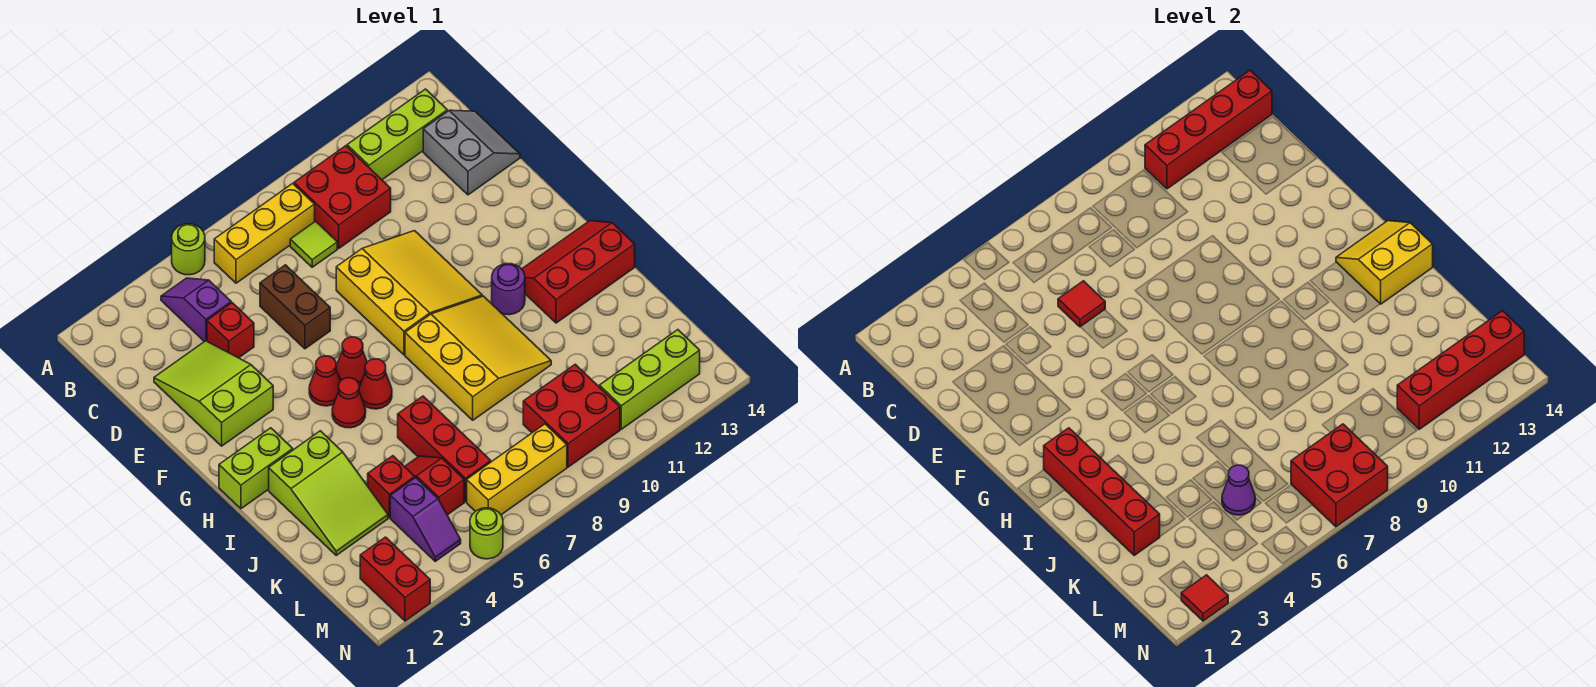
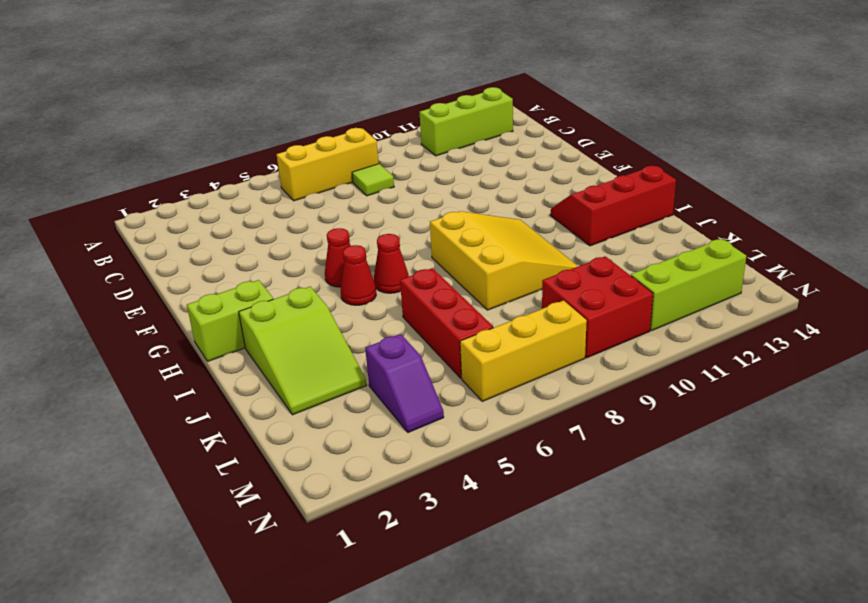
none -> lime round brick A5 level 1
none -> purple slope B4:C4 level 1 top C
none -> red brick B9:C10 level 1
none -> grey slope C13:D14 level 1 top 13

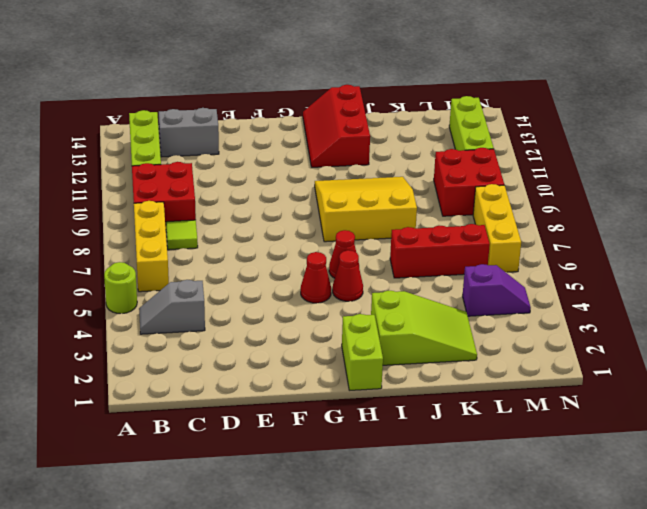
grey slope B4:C4 level 1 top C -> purple slope B4:C4 level 1 top C
none -> lime slope D2:F3 level 1 top F
none -> red brick D4 level 1
none -> brown brick D6:E6 level 1
none -> yellow slope E8:G10 level 1 top 8

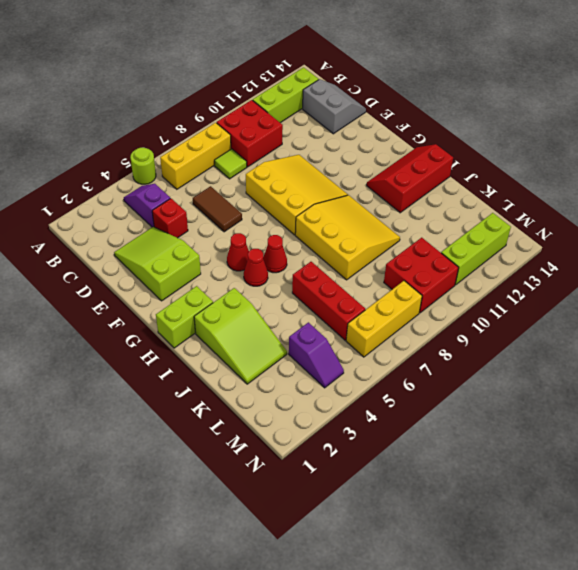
brown tile D6:E6 level 1 -> brown brick D6:E6 level 1
none -> red cone G6 level 1
none -> purple round brick H11 level 1
none -> red brick K4 level 1
none -> red slope K5:L5 level 1 top L

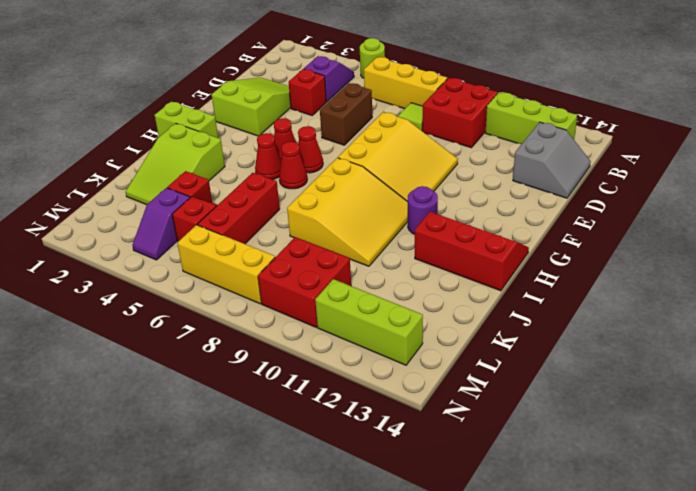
none -> red brick M2:N2 level 1
none -> lime round brick N5 level 1
none -> red brick B11:B14 level 2
none -> red tile D6 level 2

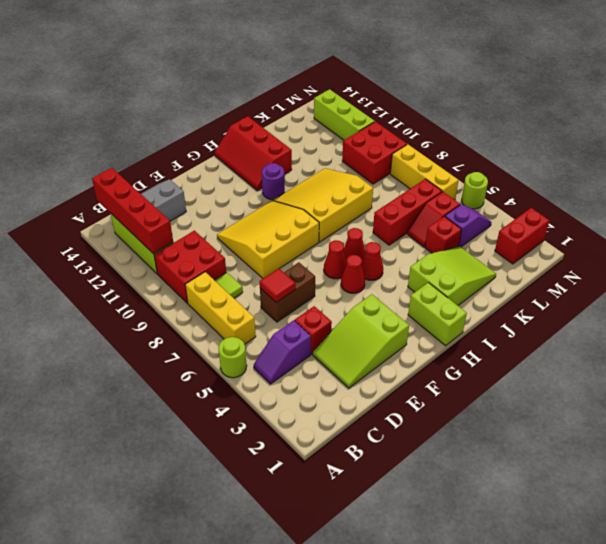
none -> red brick H2:K2 level 2
none -> yellow slope H13:I14 level 2 top I
none -> purple cone L5 level 2
none -> red brick M7:N8 level 2

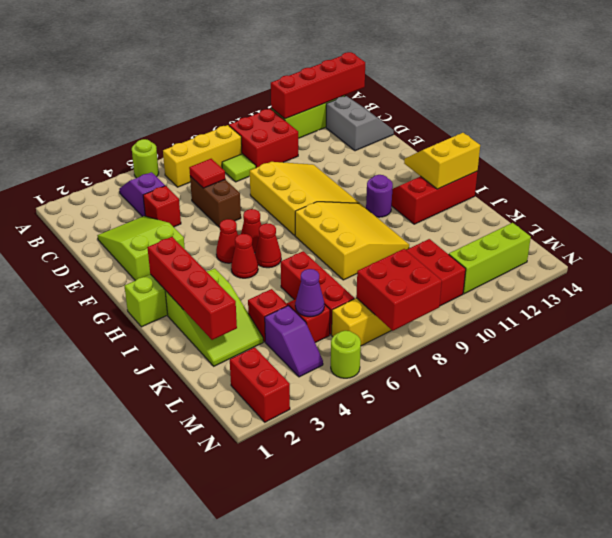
none -> red brick M11:M14 level 2
none -> red tile N2 level 2

